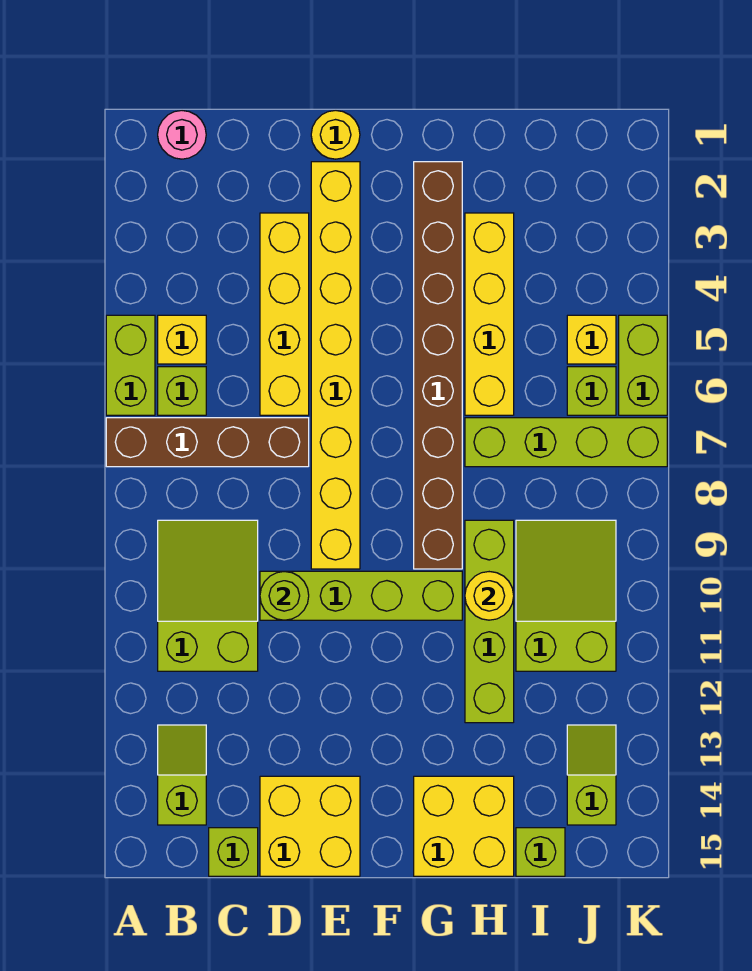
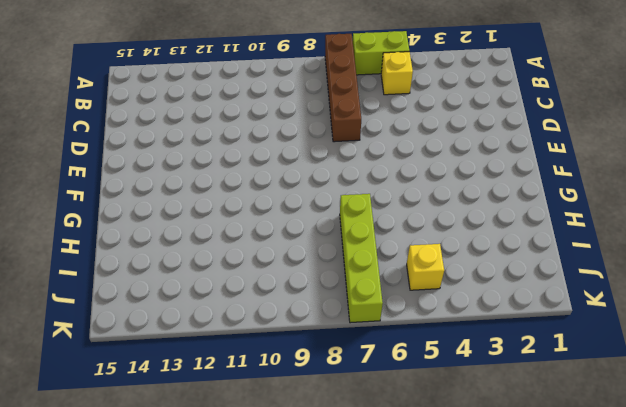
none -> pink round brick B1 level 1
none -> lime brick B6 level 1
none -> lime slope B9:C11 level 1 top 11

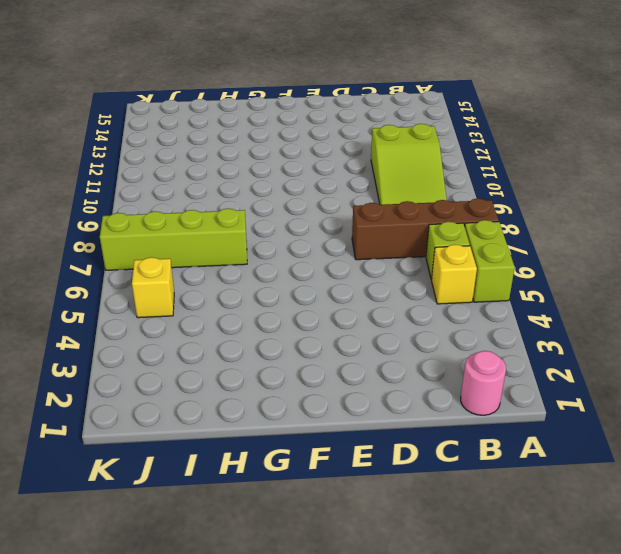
none -> lime slope B13:B14 level 1 top 14
none -> lime brick C15 level 1
none -> yellow brick D3:D6 level 1

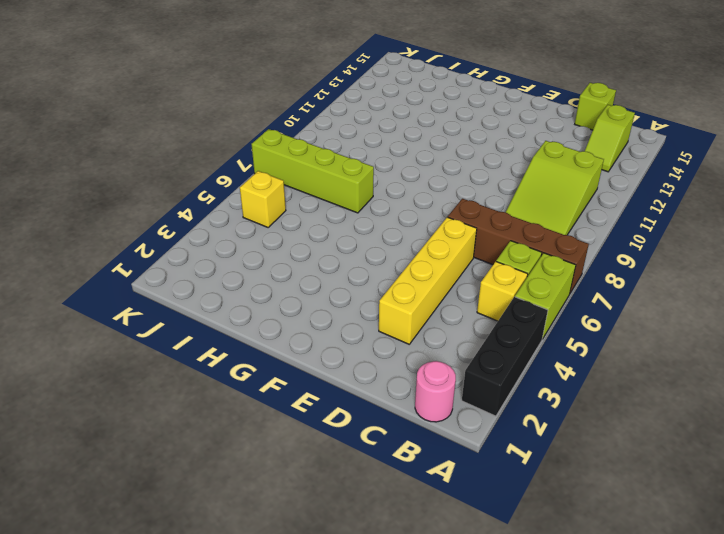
black brick A2:A4 level 1 -> none
none -> lime brick D10:G10 level 1
none -> yellow brick D14:E15 level 1
none -> yellow round brick E1 level 1

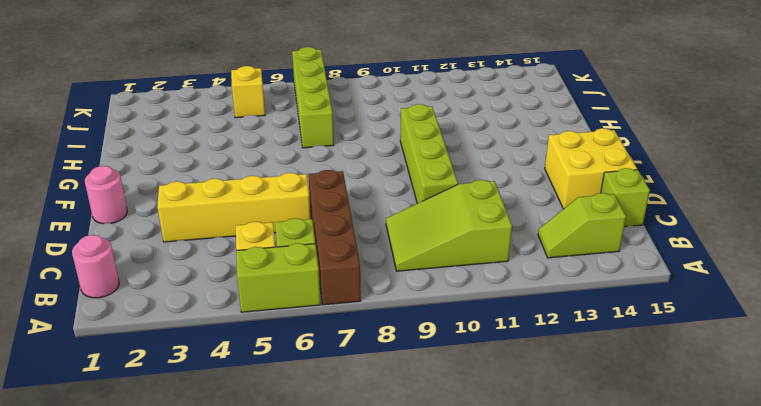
pink round brick E1 level 1 -> yellow round brick E1 level 1
none -> yellow brick E2:E9 level 1
none -> brown brick G2:G9 level 1
none -> yellow brick G14:H15 level 1

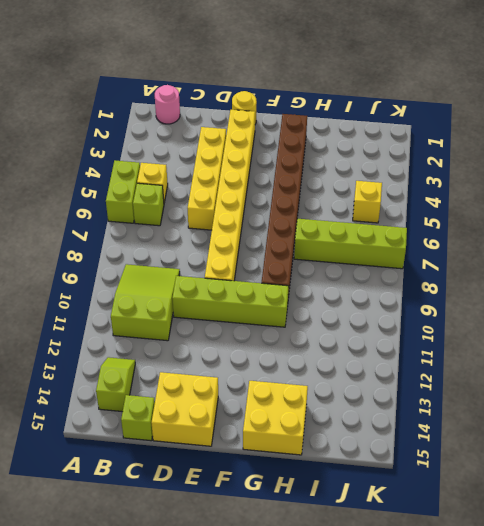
none -> brown brick A7:D7 level 1
none -> yellow brick H3:H6 level 1
none -> lime brick H9:H12 level 1

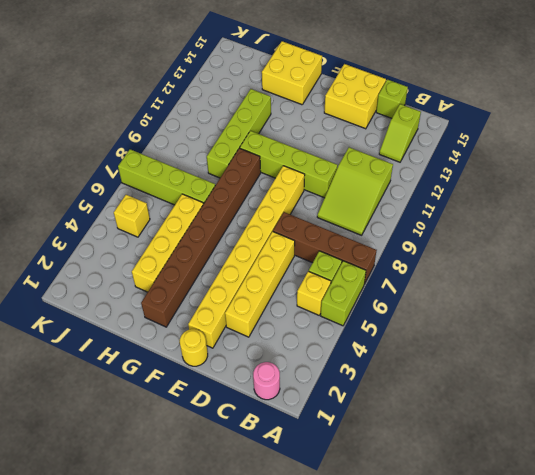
none -> lime slope I9:J11 level 1 top 11
none -> lime brick I15 level 1
none -> lime brick J6 level 1

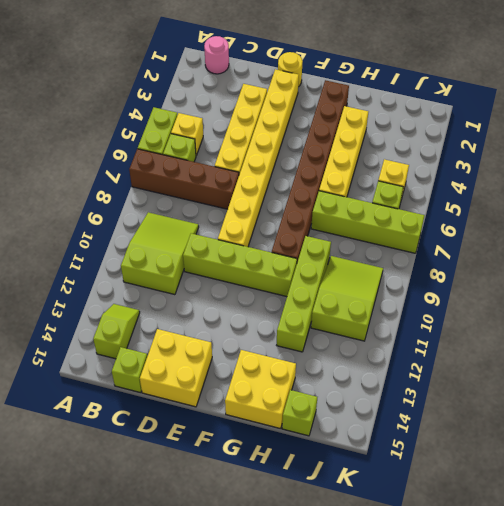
none -> lime slope J13:J14 level 1 top 14
none -> lime brick K5:K6 level 1
none -> lime round brick D10 level 2

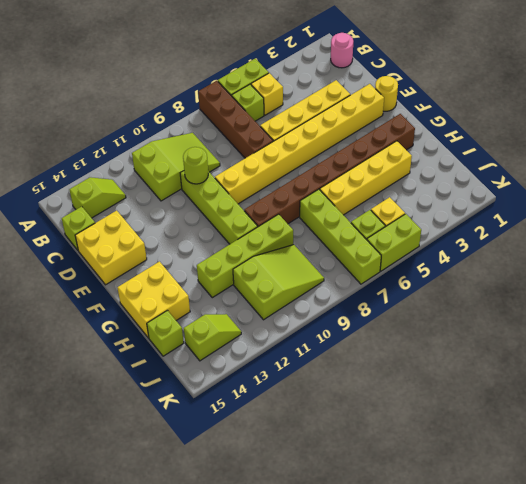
none -> yellow round brick H10 level 2

